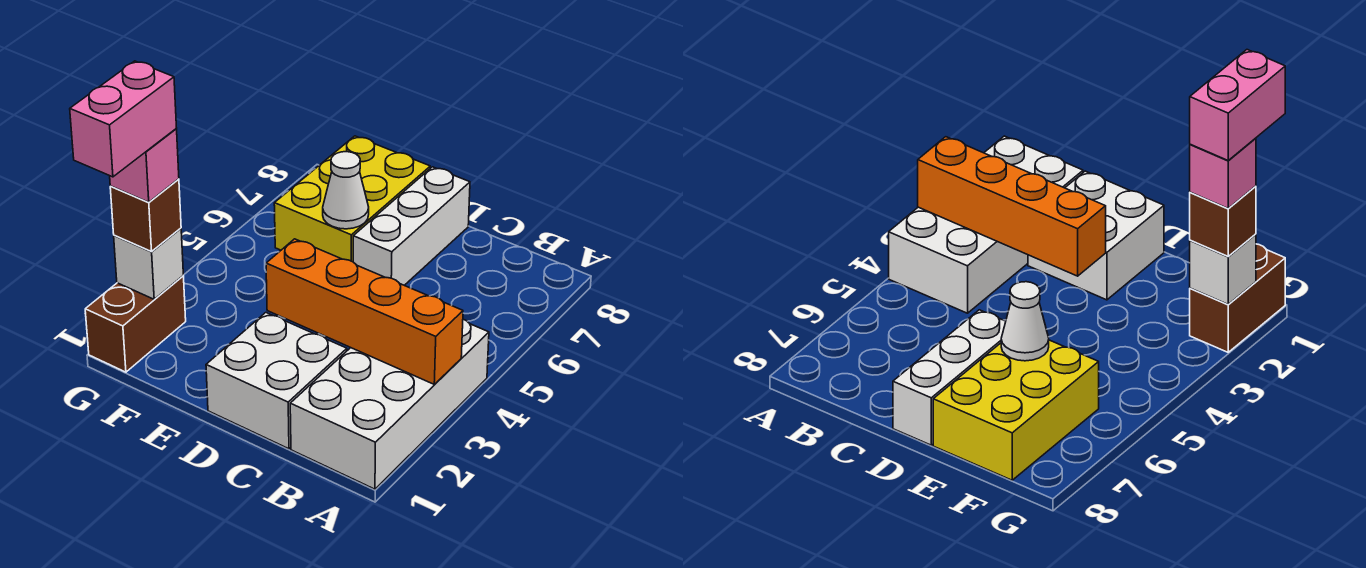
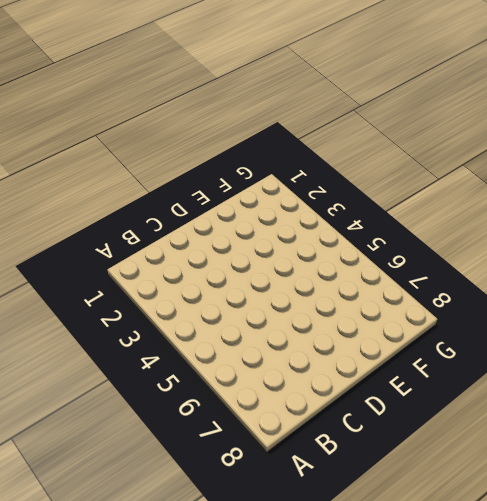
none -> white brick A1:B4 level 1
none -> white brick C1:D2 level 1

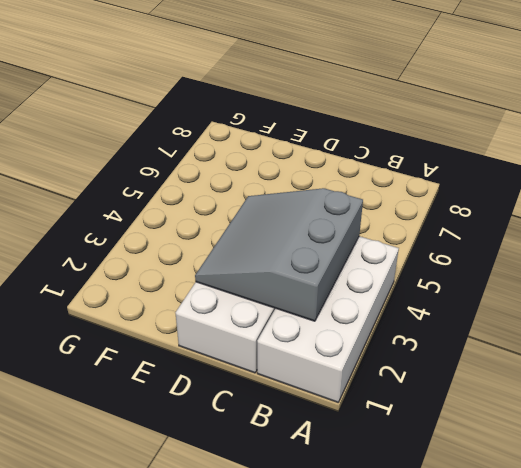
grey slope B2:D4 level 2 top B -> orange brick A3:D3 level 2
none -> white brick D6:D8 level 1
none -> yellow brick E6:F8 level 1

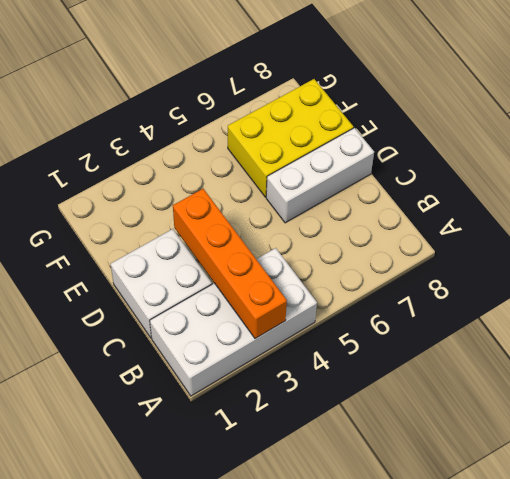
none -> brown brick G1:G2 level 1
none -> white cone E6 level 2

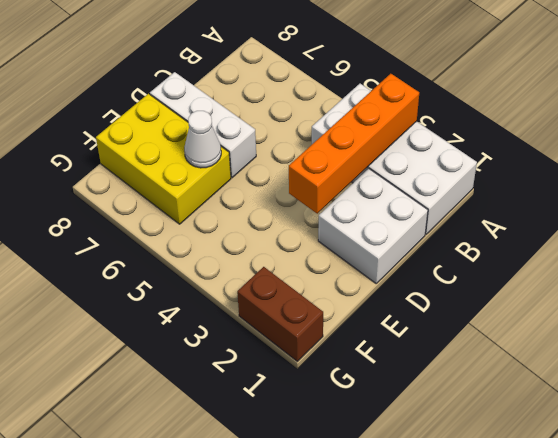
none -> white brick G2 level 2
none -> brown brick G2 level 3

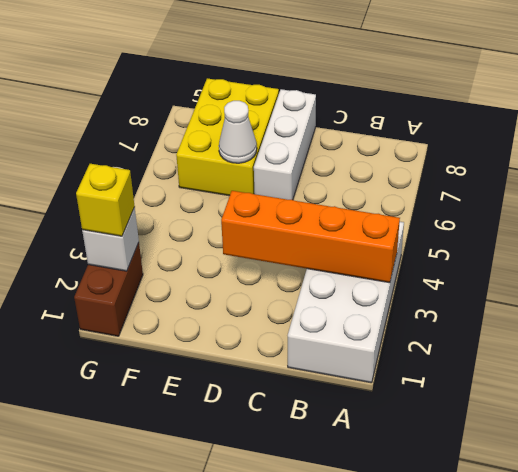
yellow brick G2 level 3 -> brown brick G2 level 3
none -> white brick C1:D2 level 1
none -> pink brick G2 level 4

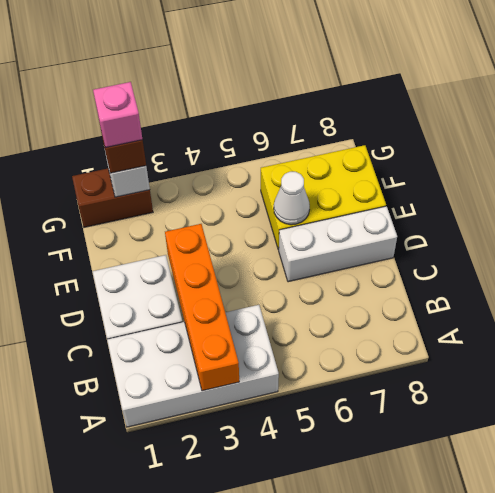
none -> pink brick G1:G2 level 5

